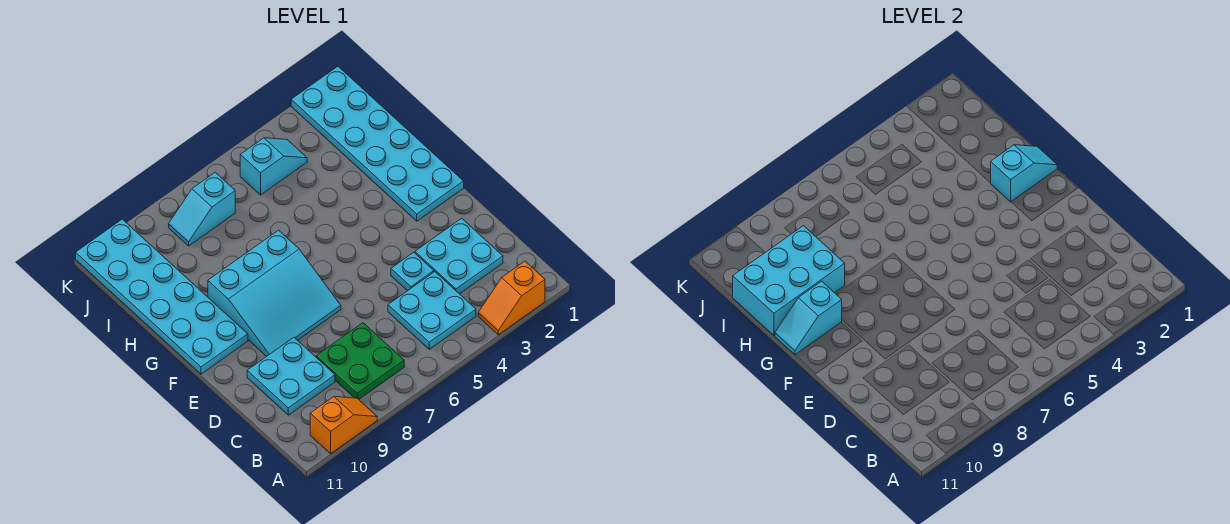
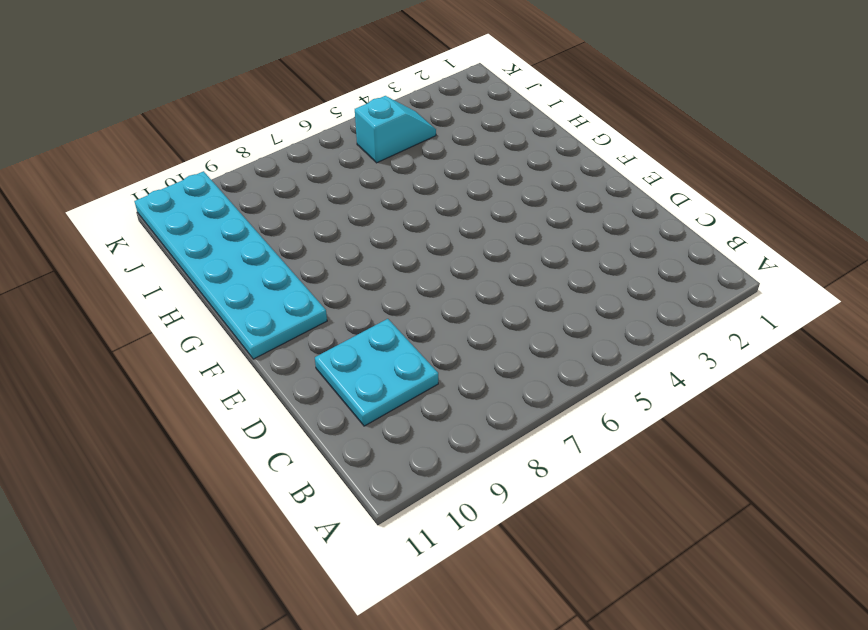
none -> orange slope A2:A3 level 1 top 2
none -> orange slope A9:A10 level 1 top 10
none -> cyan plate B4:C5 level 1

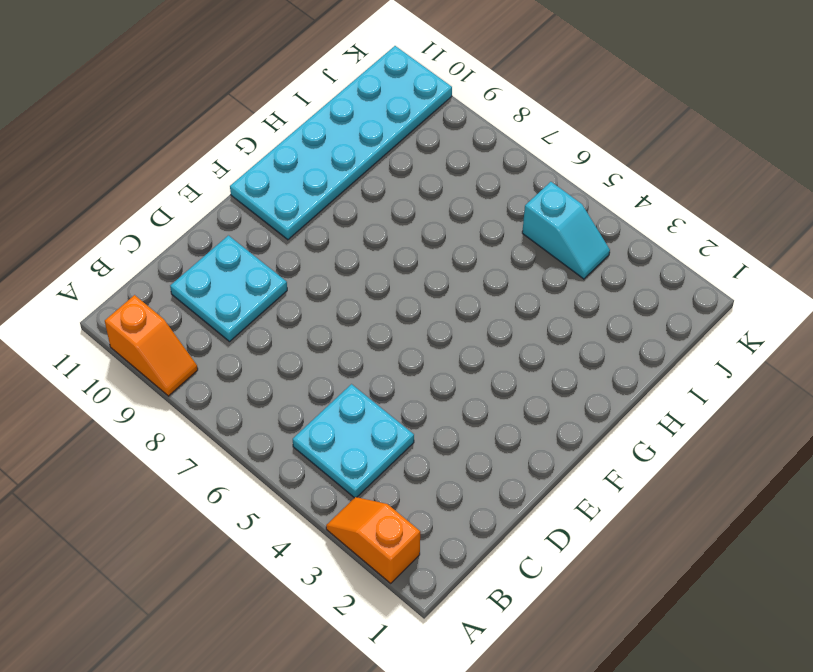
none -> green plate B7:C8 level 1
none -> cyan plate C2:D3 level 1
none -> cyan plate D4 level 1

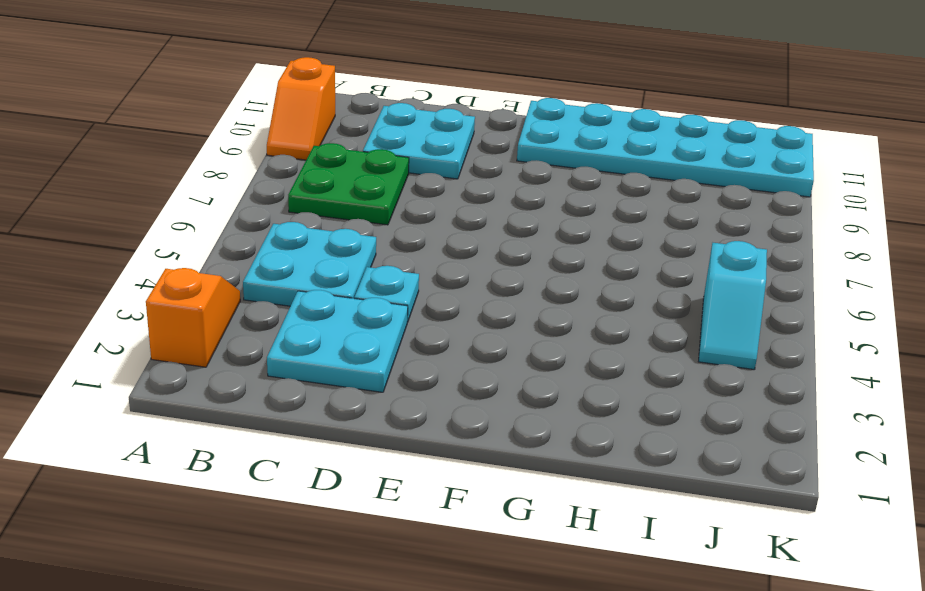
none -> cyan slope E7:G9 level 1 top G
none -> cyan plate F1:K2 level 1
none -> cyan slope J7:J8 level 1 top 7

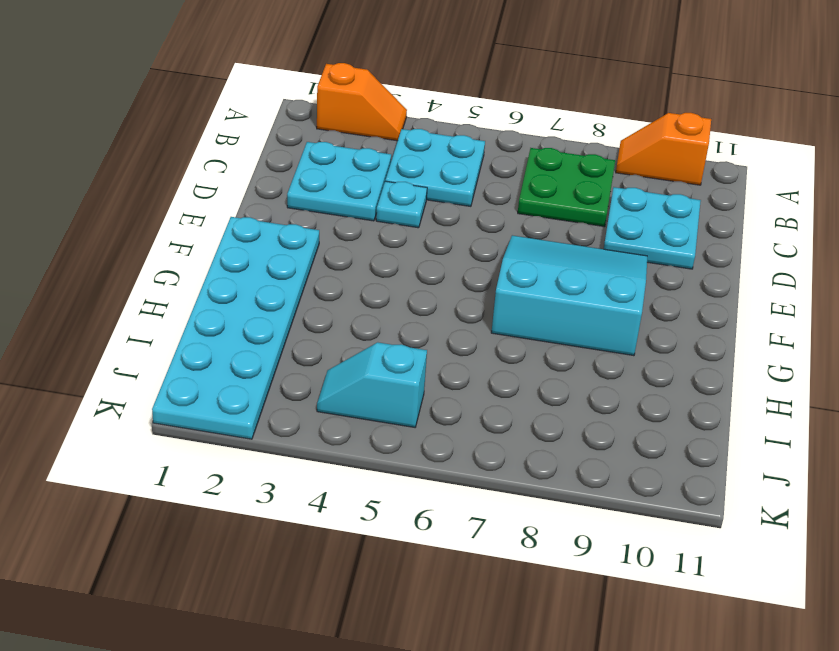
none -> cyan plate F10:K11 level 1
none -> cyan slope J7:J8 level 1 top 7
none -> cyan slope G1:G2 level 2 top 2

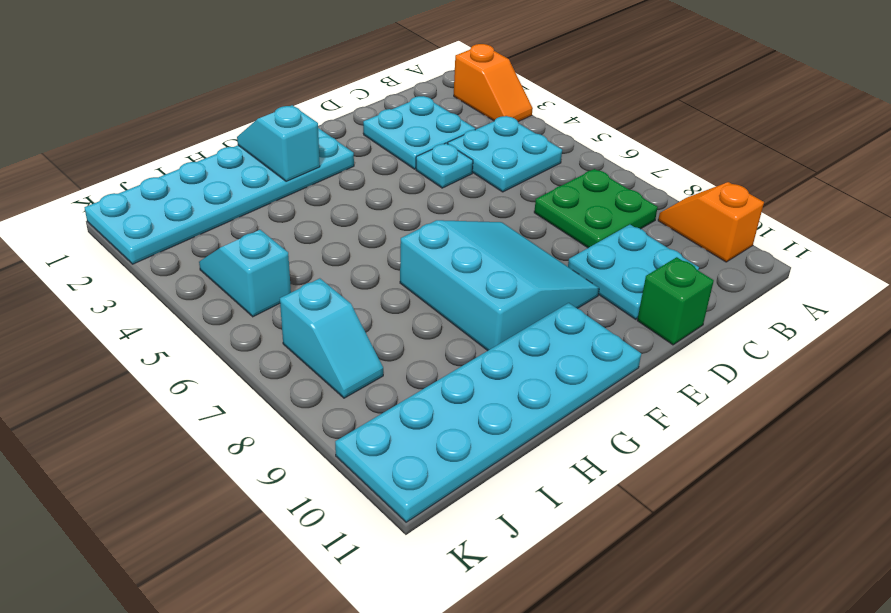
green brick D11 level 1 -> none
none -> cyan slope G10:G11 level 2 top 10
none -> cyan brick H9:I11 level 2

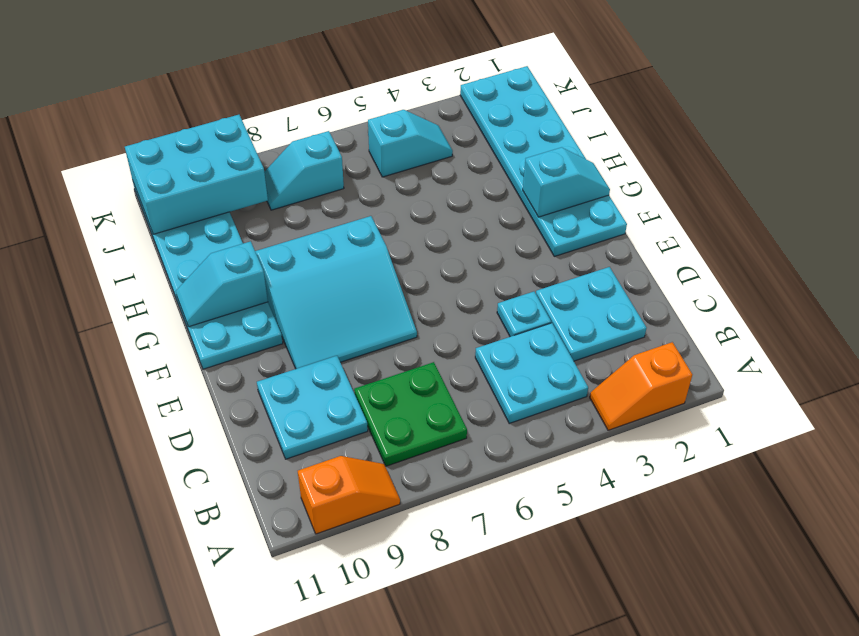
cyan brick J9:K11 level 2 -> cyan brick H9:I11 level 2

